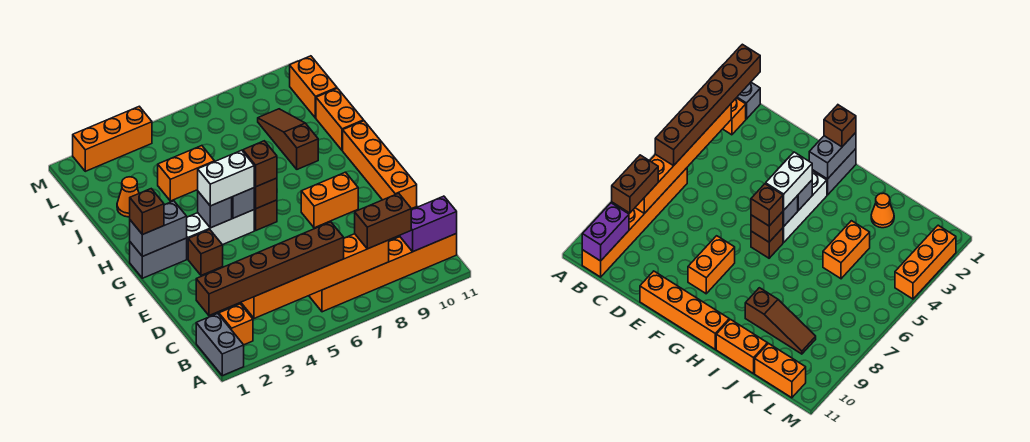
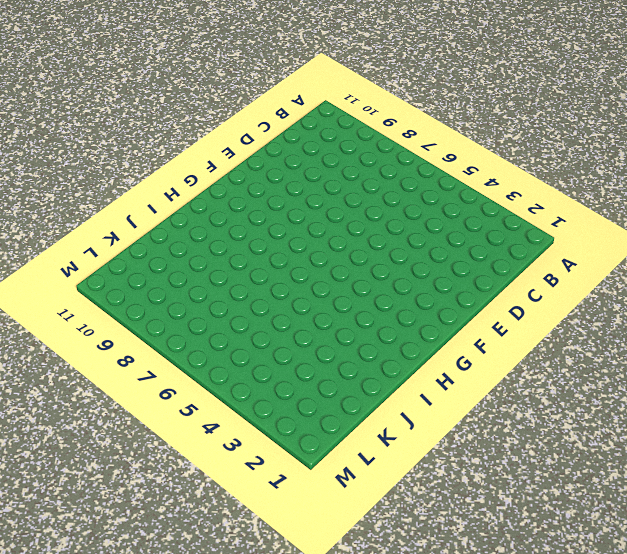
none -> grey brick A1:B1 level 1
none -> orange brick B2 level 1
none -> orange brick B6:B11 level 1

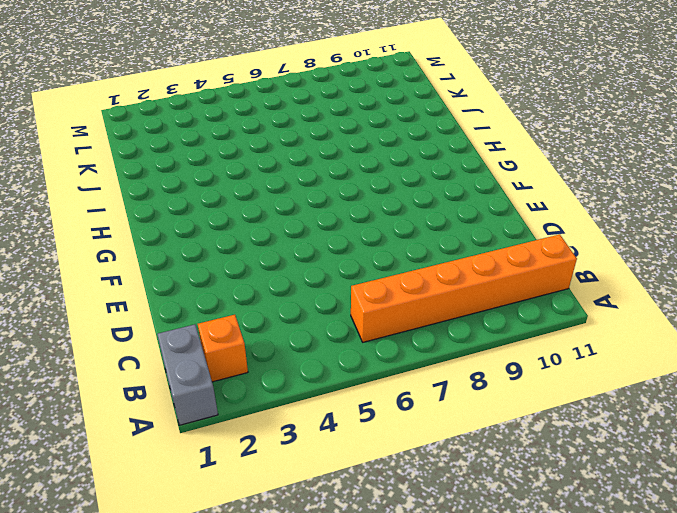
none -> orange brick E11:H11 level 1
none -> brown brick F3 level 1
none -> orange brick F8:F9 level 1

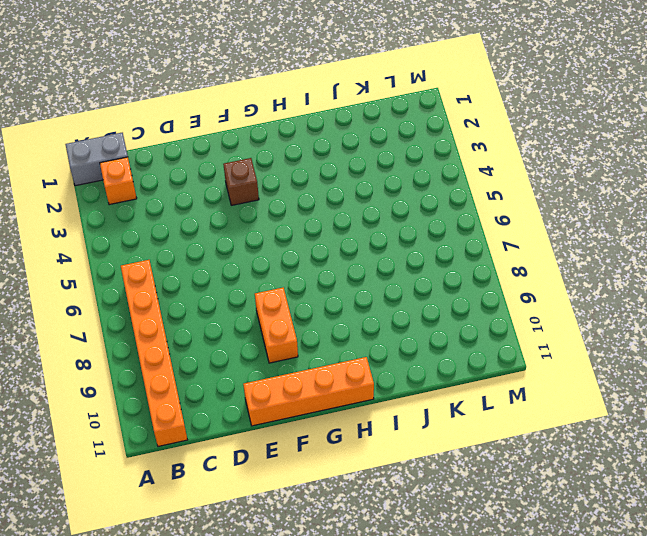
none -> grey brick G1:G2 level 1
none -> white brick G3:G5 level 1
none -> brown brick G6 level 1

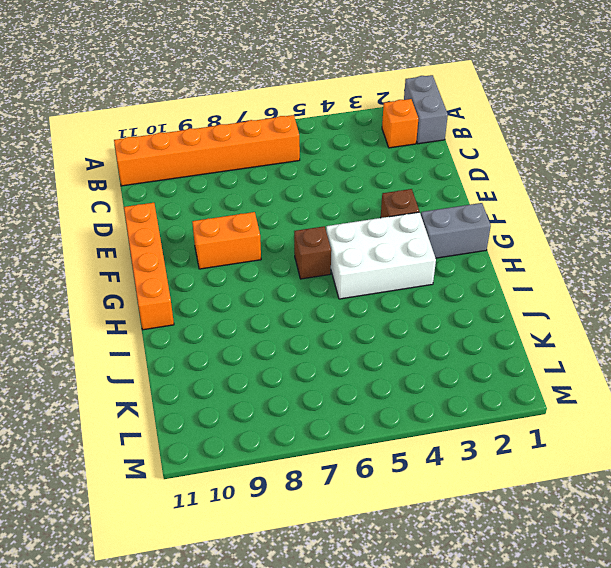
white brick G3:H5 level 1 -> white brick G3:G5 level 1
none -> brown slope I9:K9 level 1 top I
none -> orange brick I11:J11 level 1
none -> orange cone J2 level 1

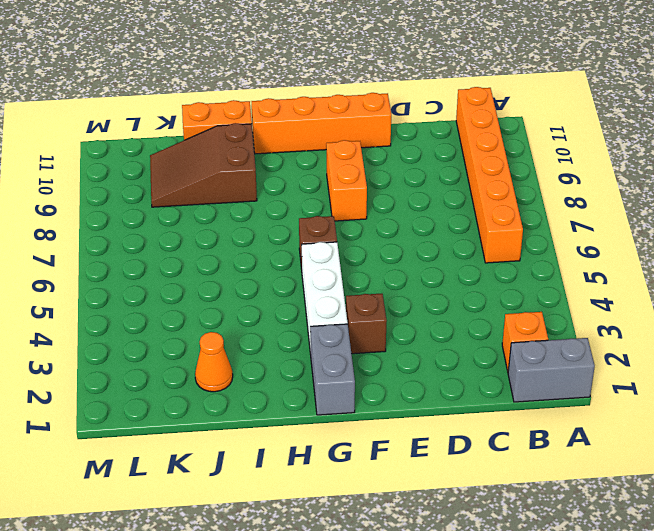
brown slope I9:K10 level 1 top I -> brown slope I9:K9 level 1 top I
none -> orange brick J4:J5 level 1
none -> orange brick K11:L11 level 1
none -> orange brick M2:M4 level 1

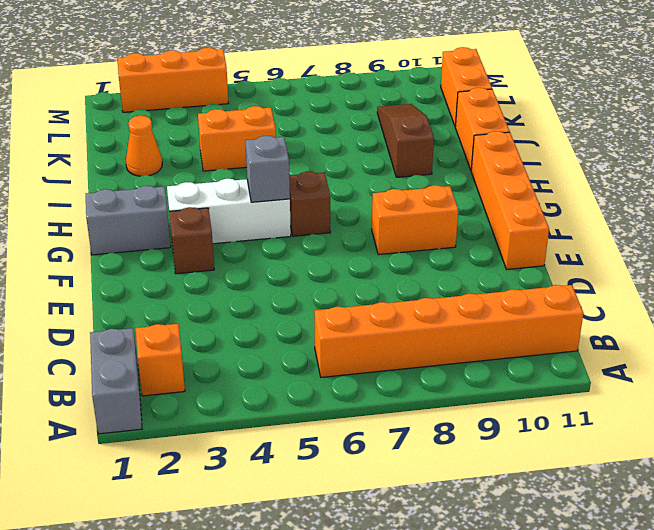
none -> orange brick B3:B8 level 2
none -> purple brick B10:B11 level 2
none -> grey brick G1:G2 level 2

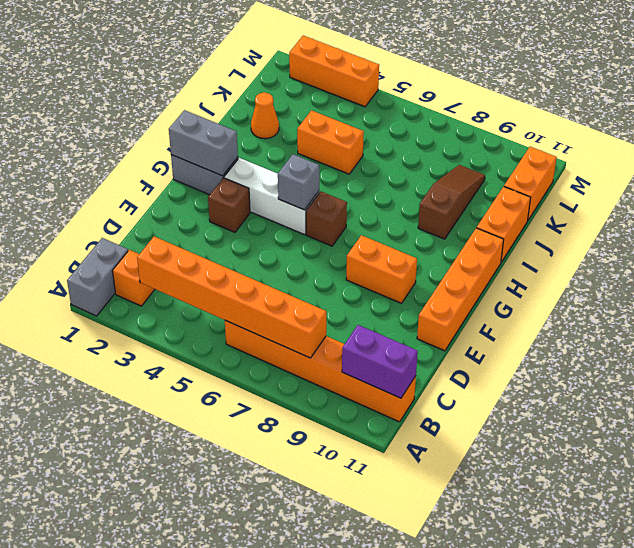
none -> grey brick G4 level 2
none -> brown brick G6 level 2
none -> brown brick B1:B6 level 3

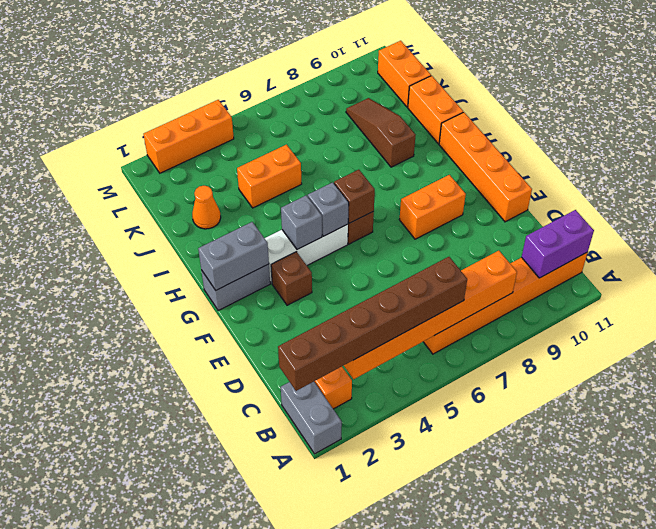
none -> brown brick B8:B9 level 3
none -> brown brick G1 level 3
none -> white brick G4:G5 level 3

